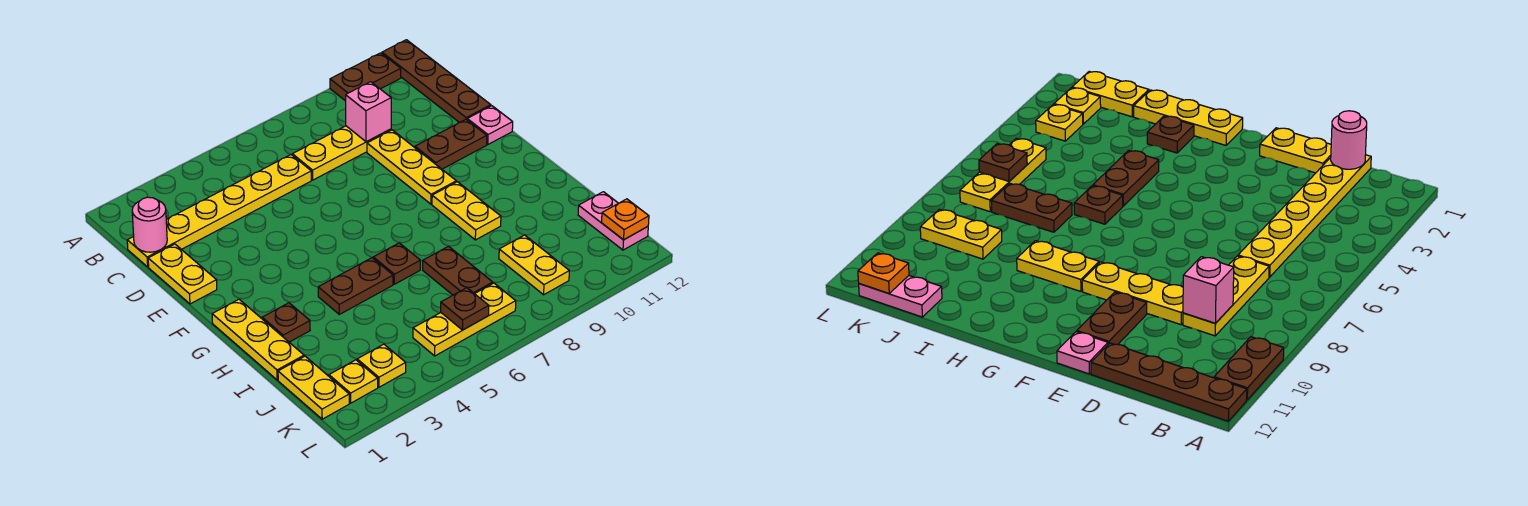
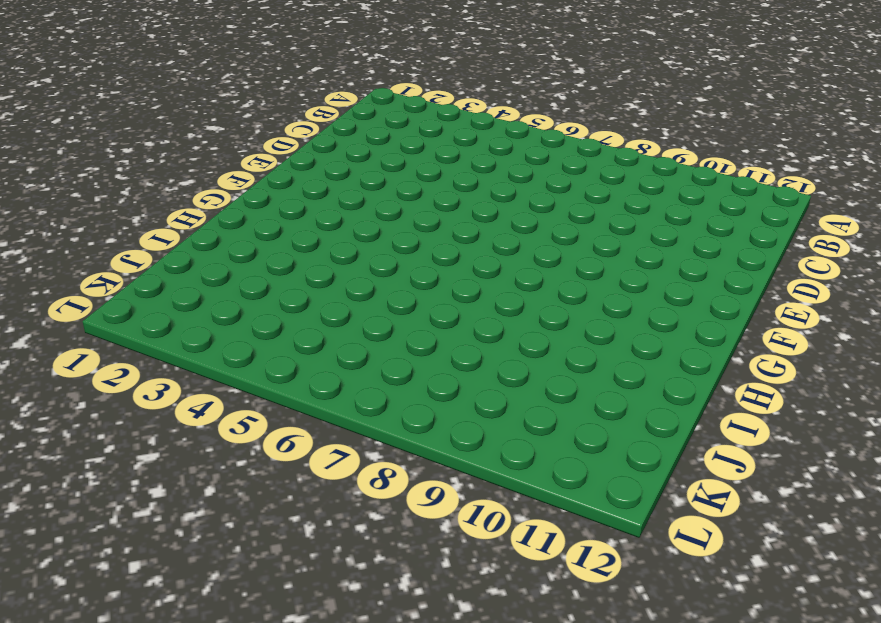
none -> brown plate A10:A11 level 1
none -> brown plate A12:D12 level 1
none -> yellow plate C1:C6 level 1

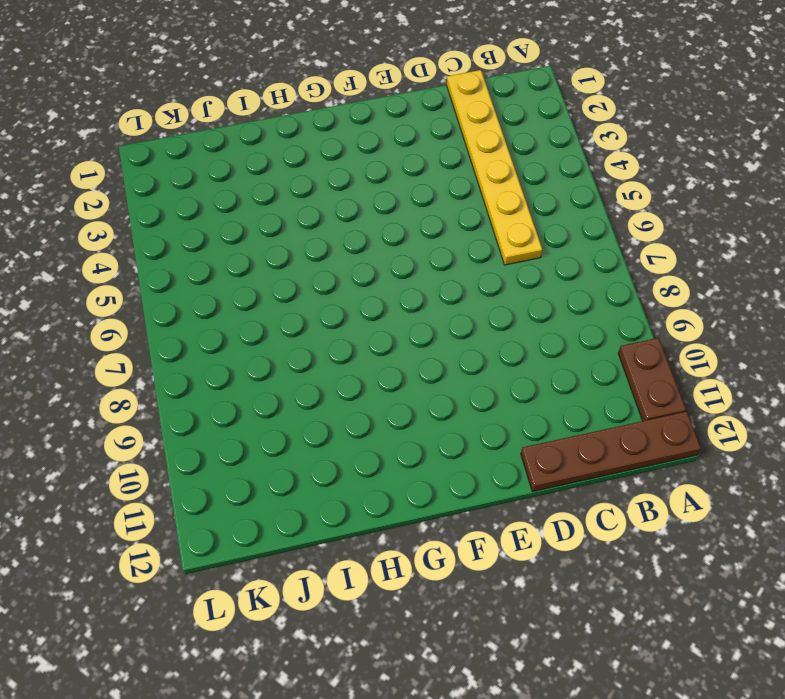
none -> yellow plate C7:C9 level 1
none -> yellow plate D1:E1 level 1
none -> yellow plate D9:F9 level 1

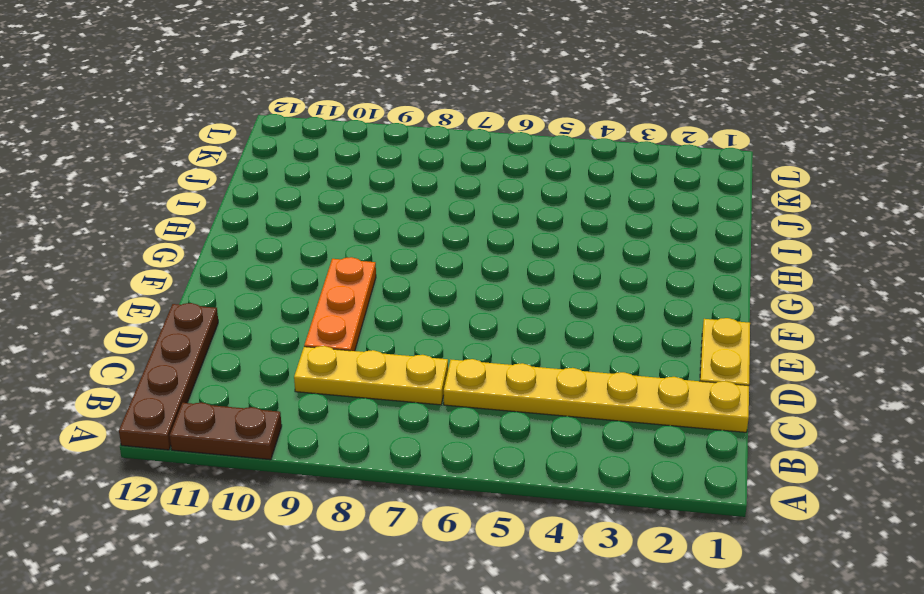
orange plate D9:F9 level 1 -> yellow plate D9:F9 level 1
none -> brown plate E10:E11 level 1
none -> pink plate E12 level 1
none -> yellow plate G1:I1 level 1

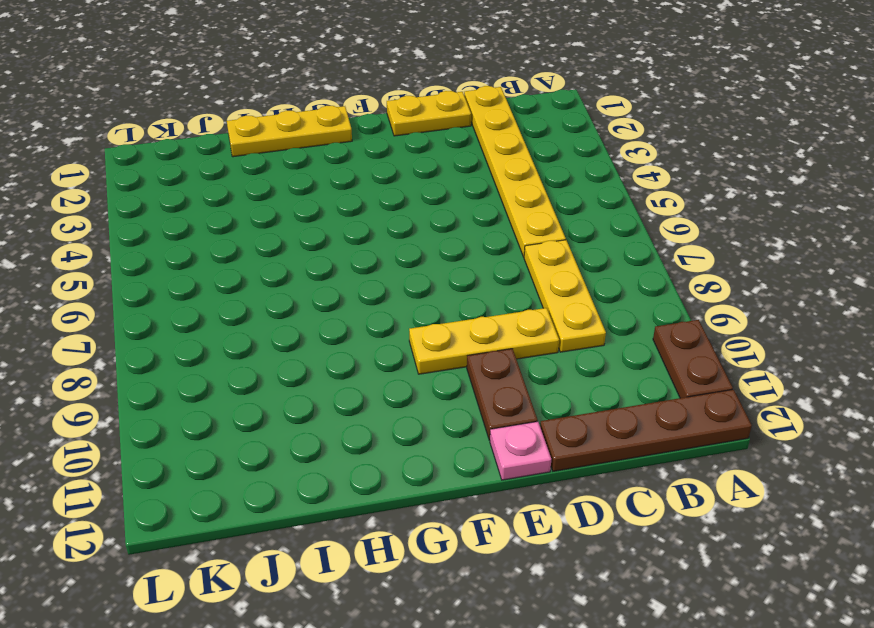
none -> yellow plate G9:H9 level 1
none -> brown plate H2 level 1
none -> brown plate H4:H5 level 1

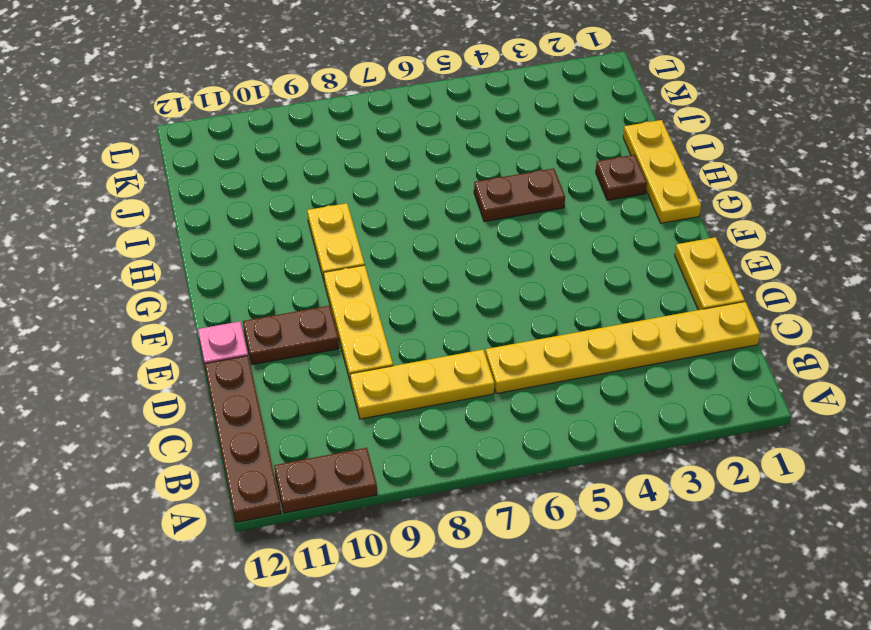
none -> brown plate H6 level 1
none -> brown plate I7:J7 level 1
none -> yellow plate J1:K1 level 1

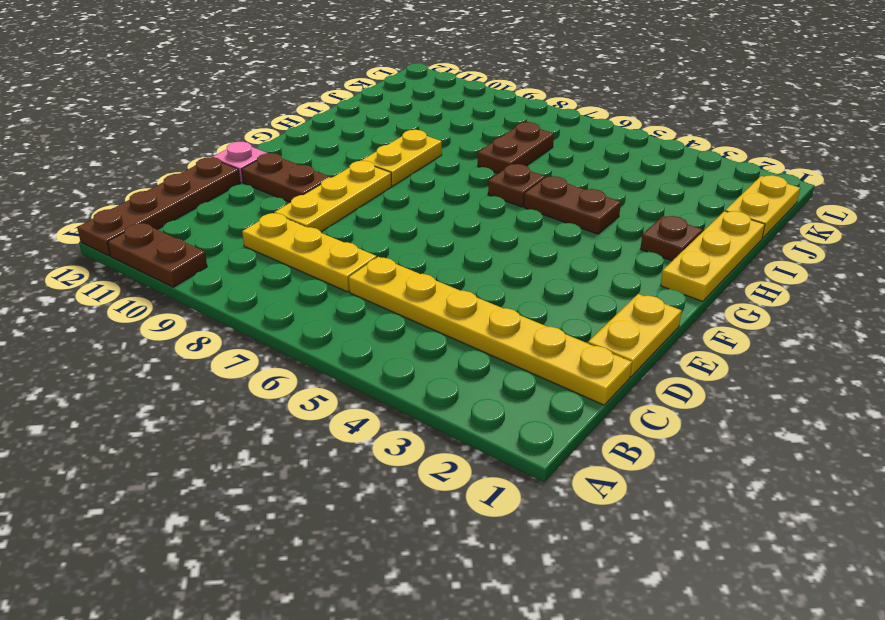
none -> yellow plate J9:K9 level 1
none -> pink plate J12:K12 level 1
none -> yellow plate K2 level 1

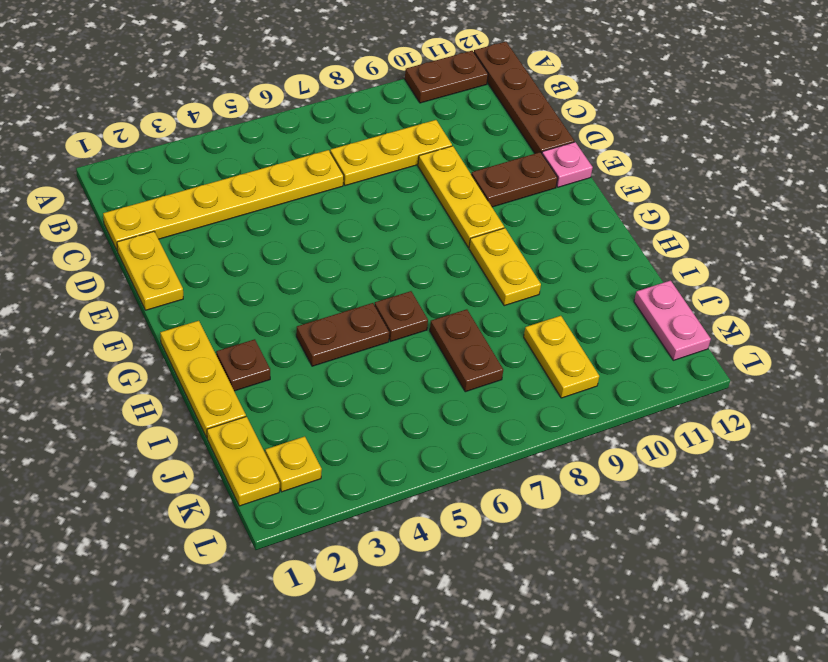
none -> yellow plate K3 level 1
none -> yellow plate K5:K7 level 1
none -> pink round brick C1 level 2

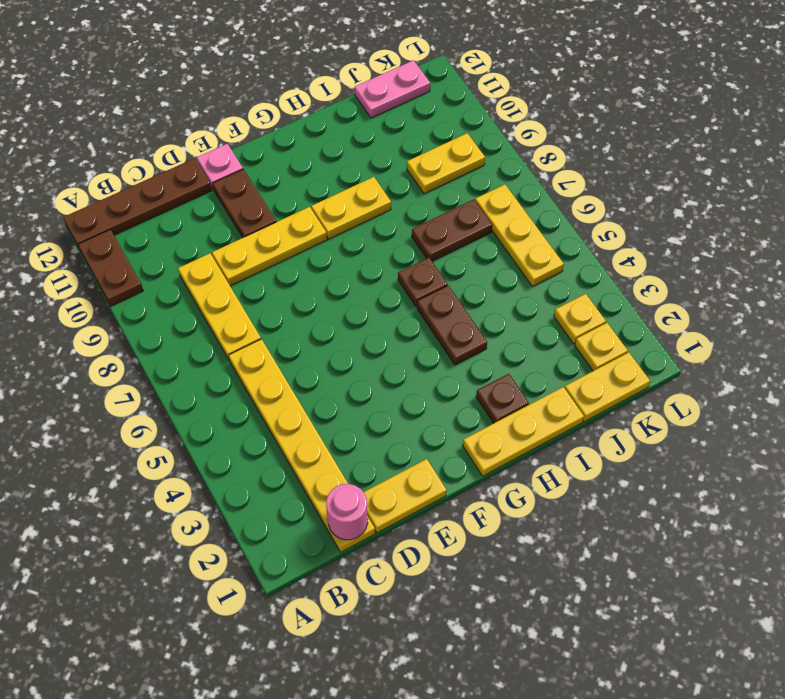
none -> pink brick C9 level 2
none -> brown plate K6 level 2
none -> orange plate K12 level 2

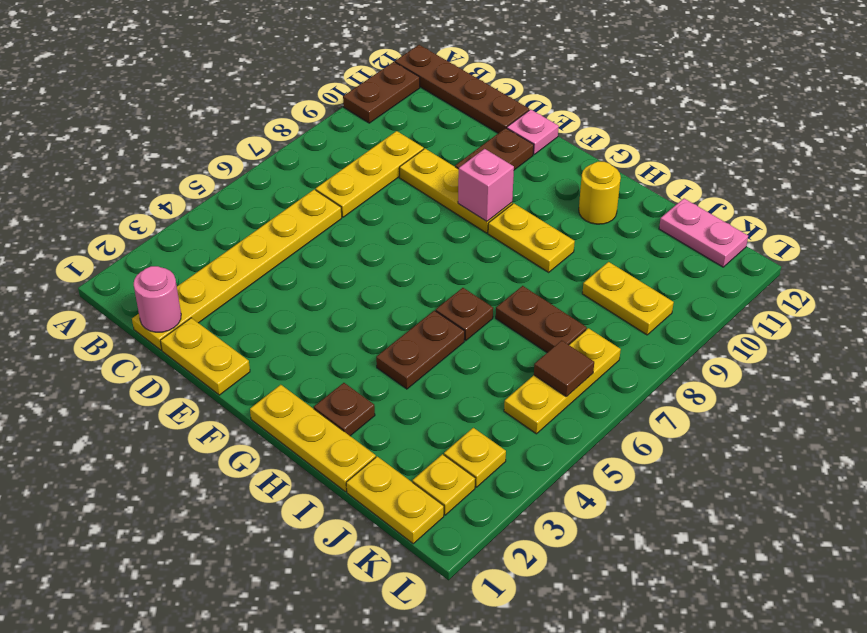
pink brick F9 level 2 -> pink brick C9 level 2
yellow round brick H11 level 1 -> none
brown tile K6 level 2 -> brown plate K6 level 2
none -> orange plate K12 level 2

